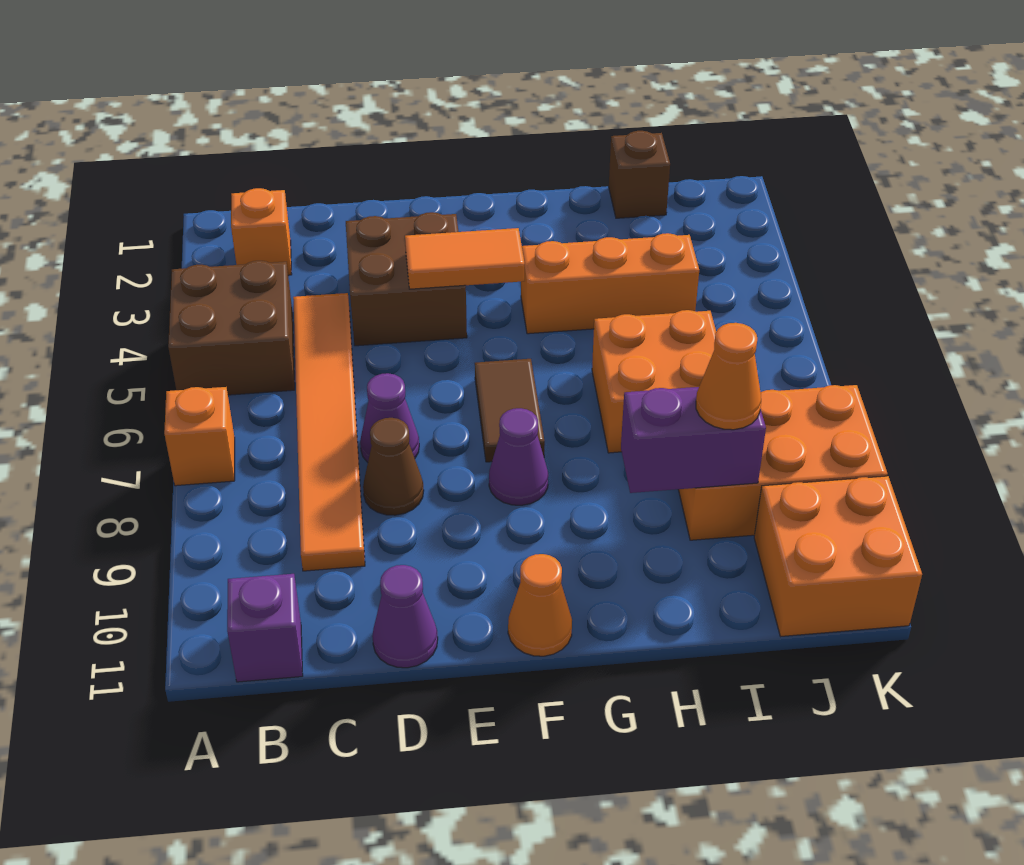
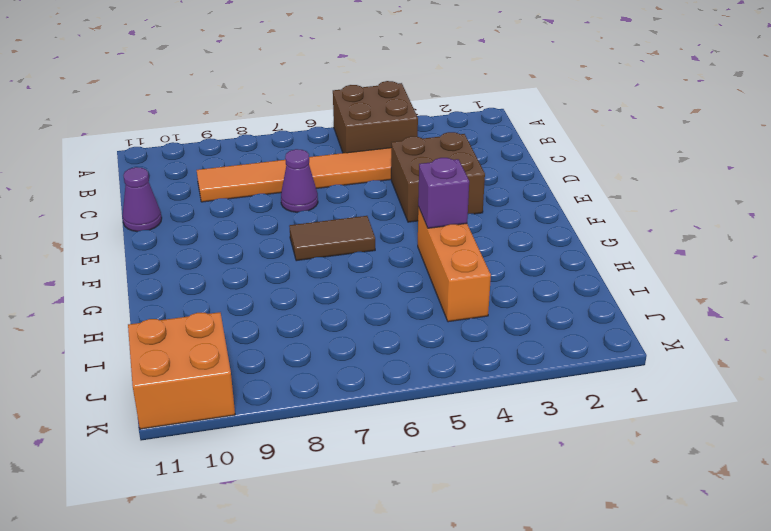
purple brick G4 level 2 -> purple brick B11 level 1
none -> orange brick A7 level 1
none -> orange brick B2 level 1
none -> brown cone D8 level 1

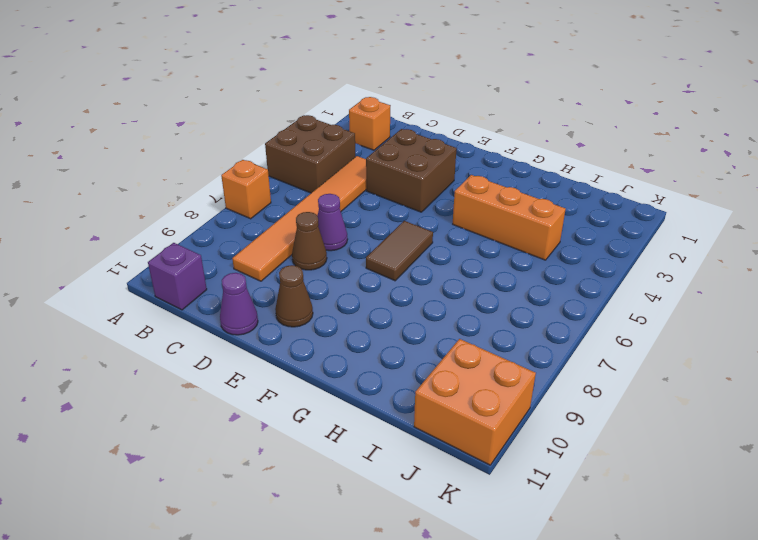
brown cone E10 level 1 -> none
none -> purple cone F8 level 1
none -> orange cone F11 level 1
none -> orange brick H6:I7 level 1

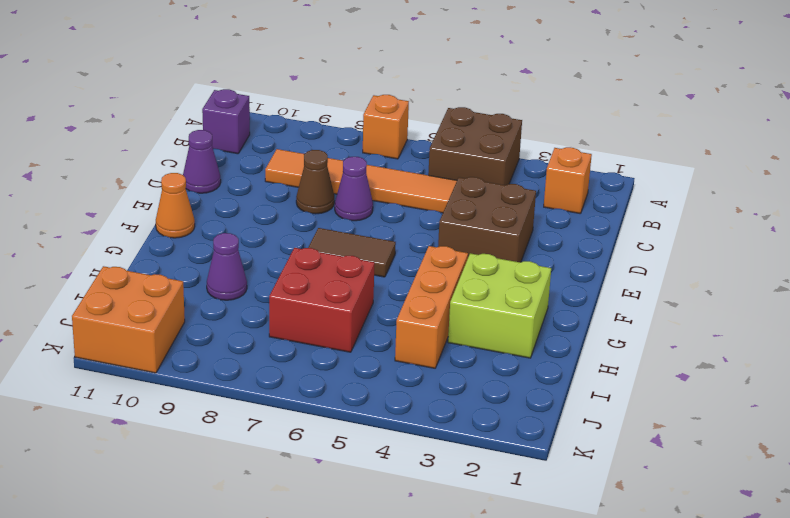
lime brick G2:H3 level 1 -> none
red brick H6:I7 level 1 -> orange brick H6:I7 level 1
purple cone H9 level 1 -> purple cone F8 level 1
none -> brown brick I1 level 1
none -> orange brick I8:K9 level 1
none -> orange tile E4:F4 level 2

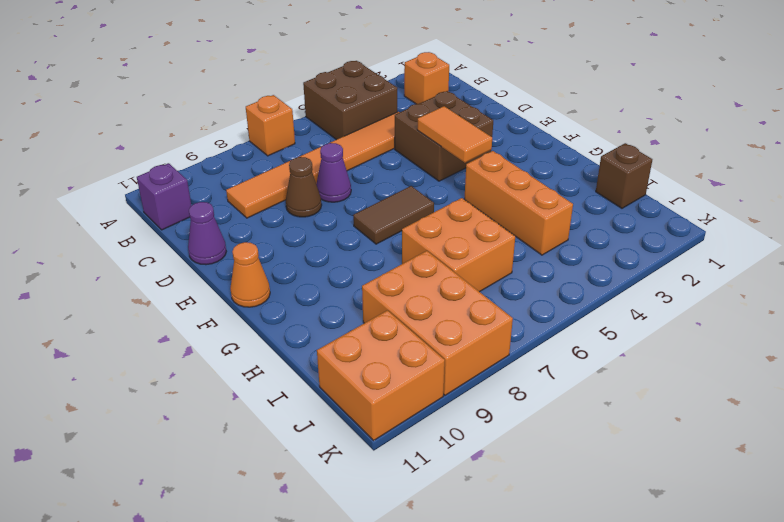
none -> purple cone F8 level 1
none -> purple brick H9:I9 level 2
none -> orange cone I9 level 3

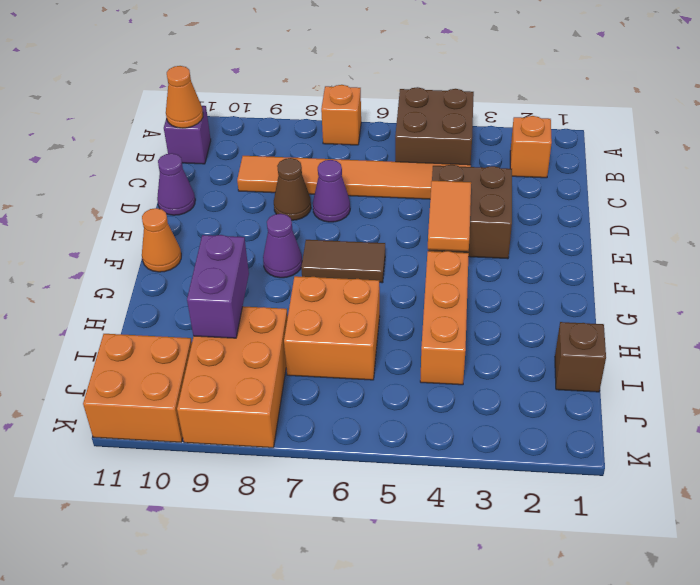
orange cone B11 level 2 -> orange cone I9 level 3

